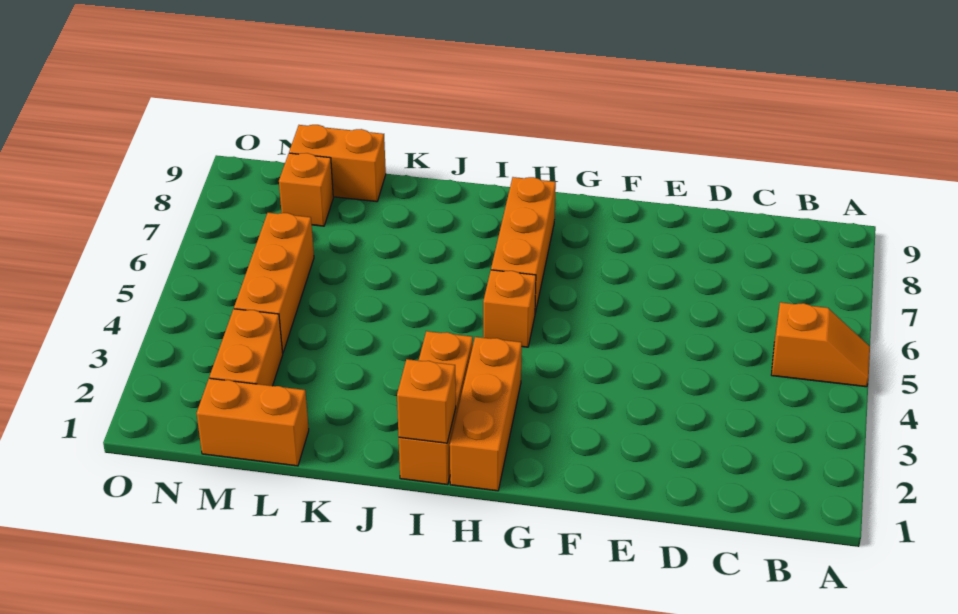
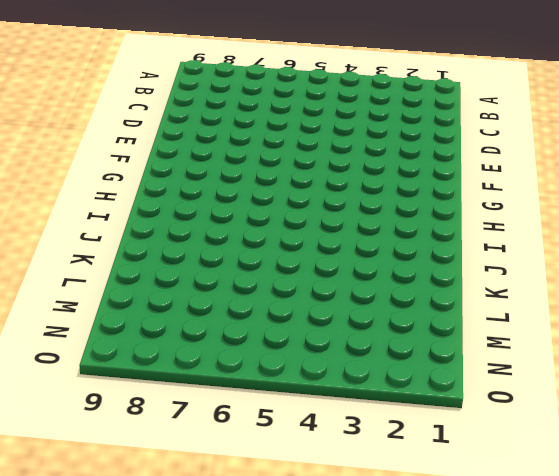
none -> orange slope A5:B5 level 1 top B
none -> orange brick H1:H3 level 1

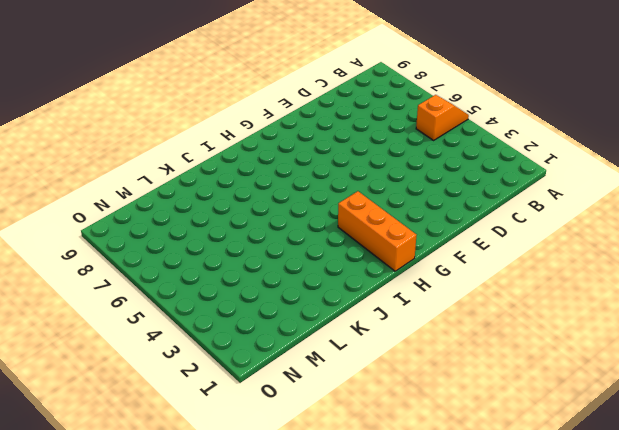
none -> orange brick H5 level 1
none -> orange brick H6:H8 level 1

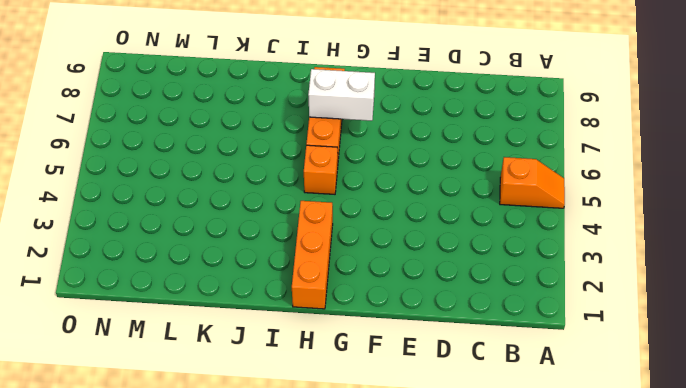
white brick G7:H7 level 2 -> none
none -> orange brick I1:I3 level 1
none -> orange brick L1:M1 level 1

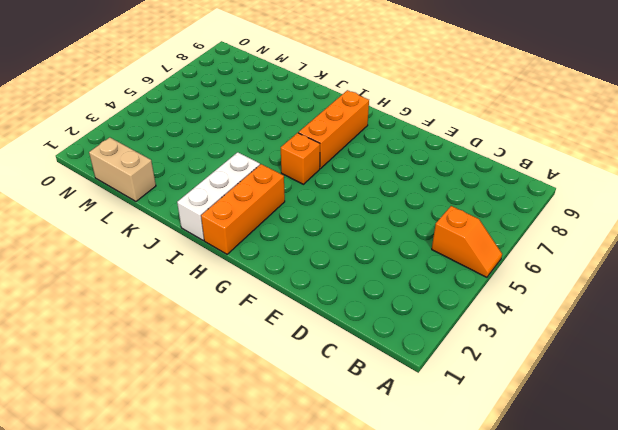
white brick I1:I3 level 1 -> orange brick I1:I3 level 1
tan brick L1:M1 level 1 -> orange brick L1:M1 level 1
none -> orange brick L9:M9 level 1
none -> orange brick M2:M3 level 1

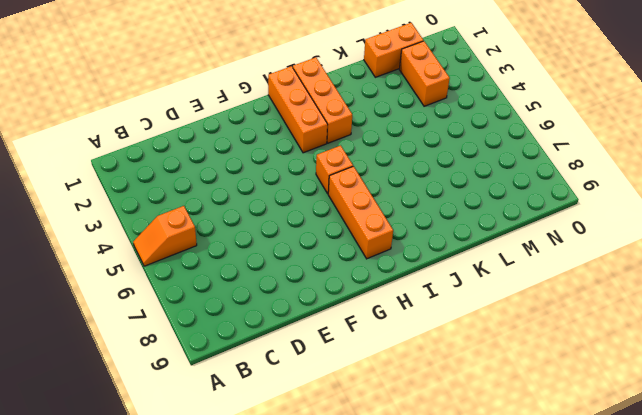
none -> orange brick L9:M9 level 1
none -> orange brick M4:M6 level 1

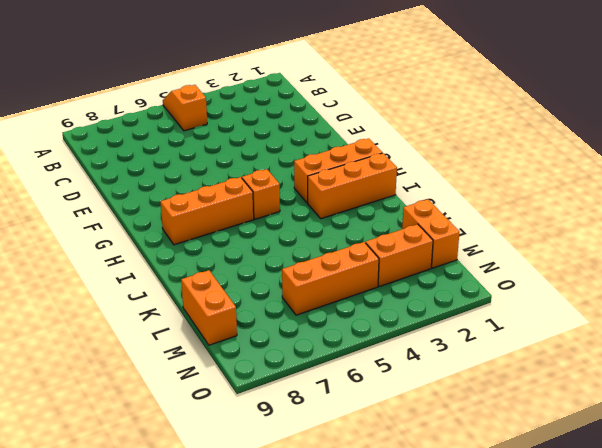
none -> orange brick M8 level 1
none -> orange brick I1 level 2

